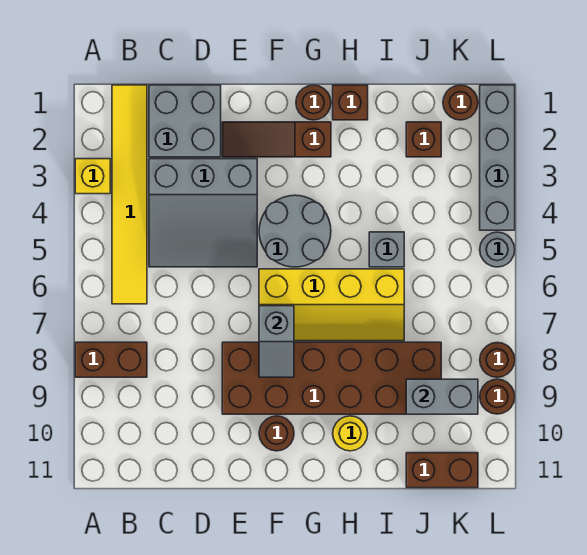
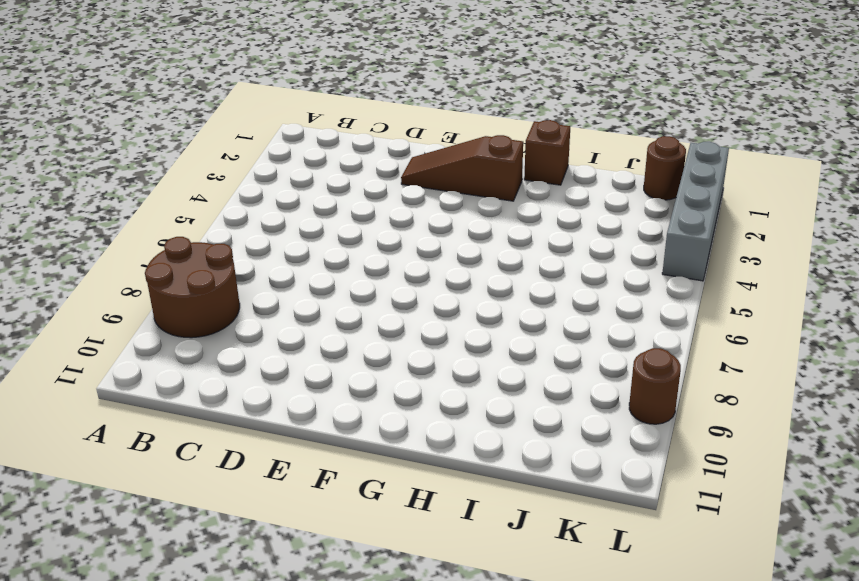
brown round brick A8:B9 level 1 -> brown brick A8:B8 level 1
none -> yellow brick A3 level 1
none -> yellow tile B1:B6 level 1
none -> grey brick C1:D2 level 1

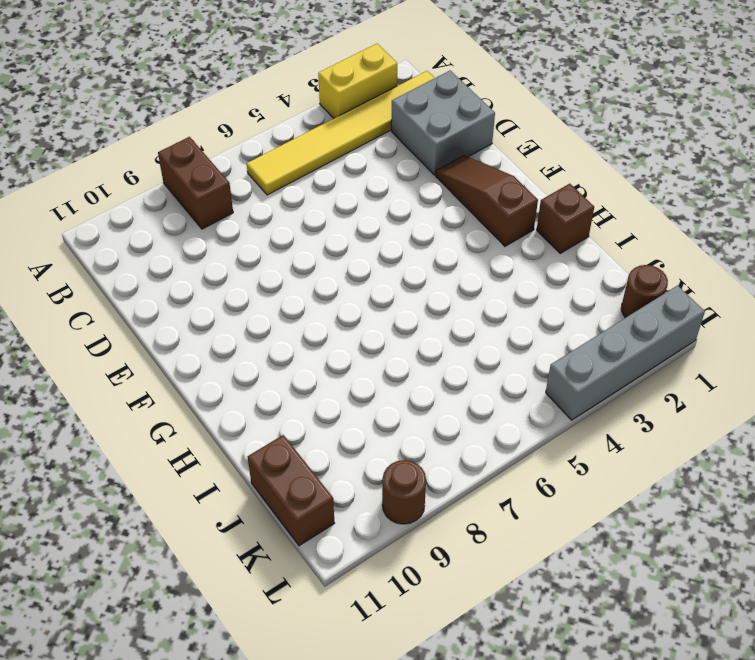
yellow brick A2:A3 level 1 -> yellow brick A3 level 1
none -> grey slope C3:E5 level 1 top 3
none -> brown brick E8:J9 level 1
none -> grey round brick F4:G5 level 1

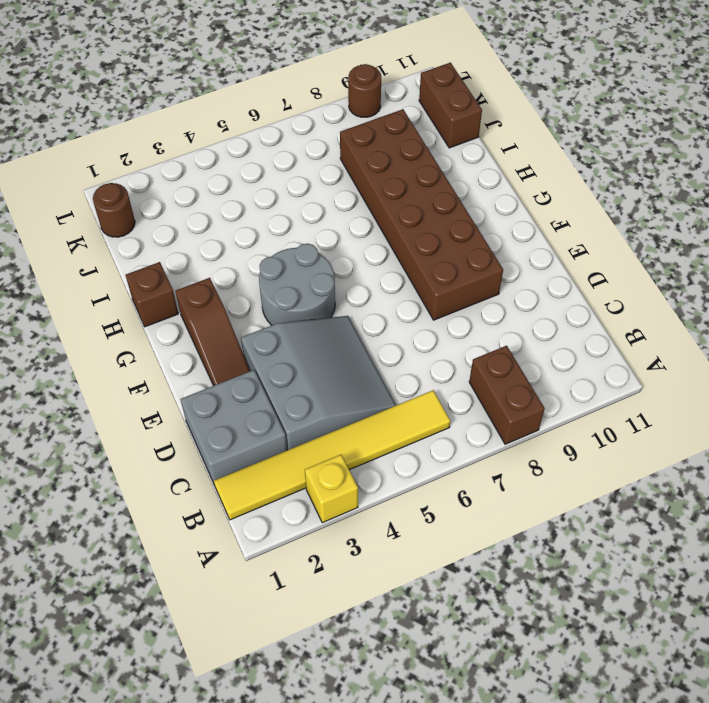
none -> yellow slope F6:I7 level 1 top 6
none -> brown round brick F10 level 1
none -> brown round brick G1 level 1

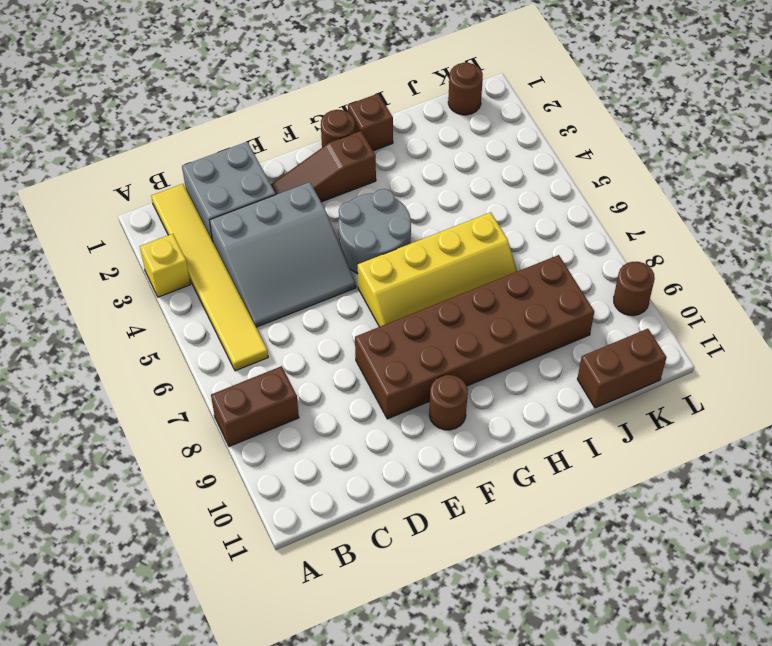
none -> yellow round brick H10 level 1
none -> grey brick I5 level 1
none -> brown brick J2 level 1

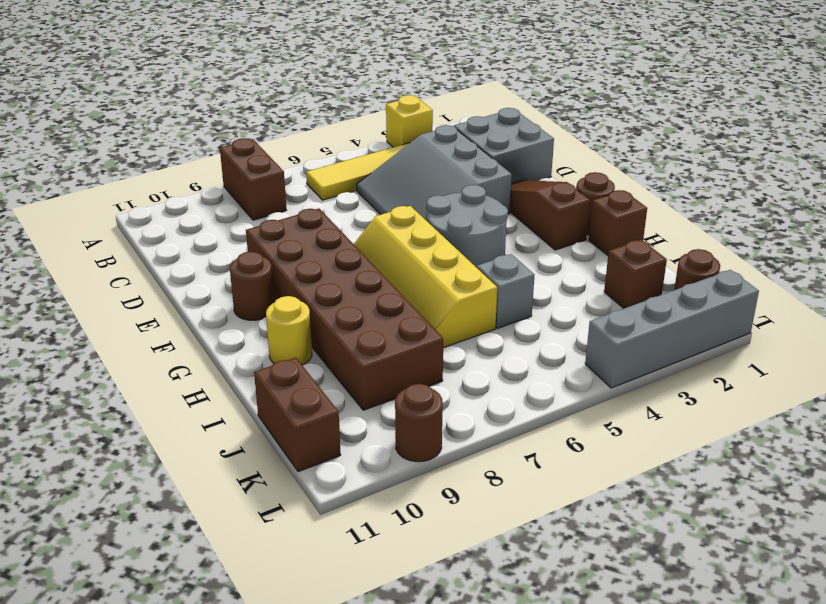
none -> grey round brick L5 level 1
none -> brown round brick L8 level 1
none -> grey slope F7:F8 level 2 top 7

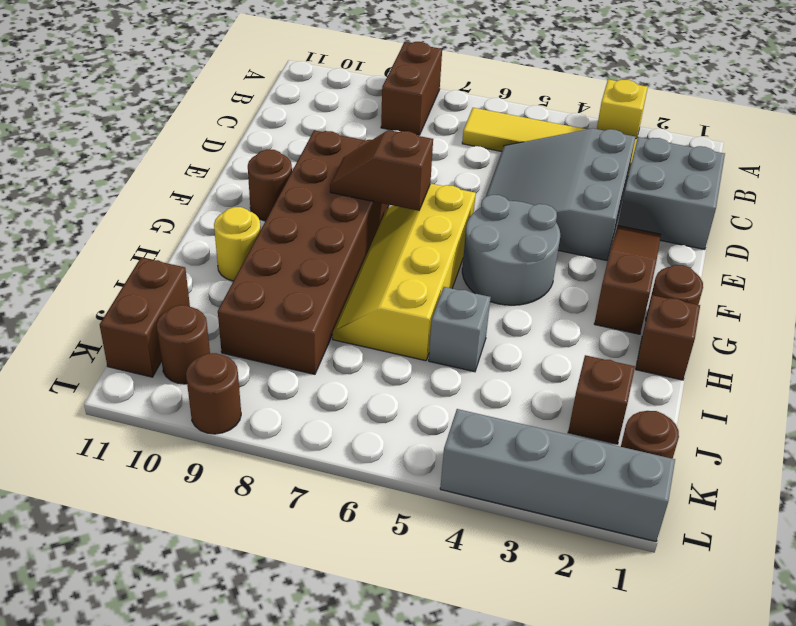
brown slope F7:F8 level 2 top 7 -> grey slope F7:F8 level 2 top 7
brown round brick K10 level 1 -> brown round brick L8 level 1
none -> grey round brick L5 level 1
none -> grey brick J9:K9 level 2

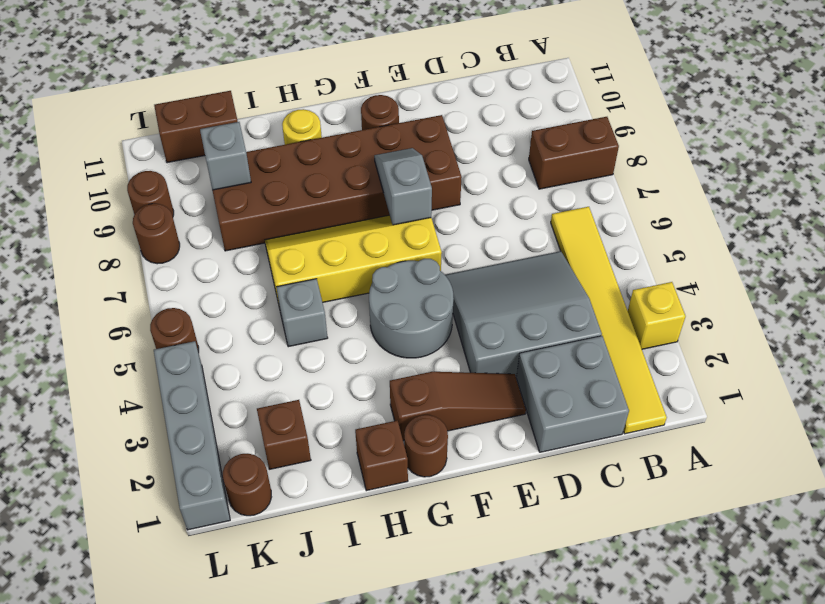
grey brick J9 level 2 -> grey brick J9:K9 level 2
brown round brick L5 level 1 -> grey round brick L5 level 1

